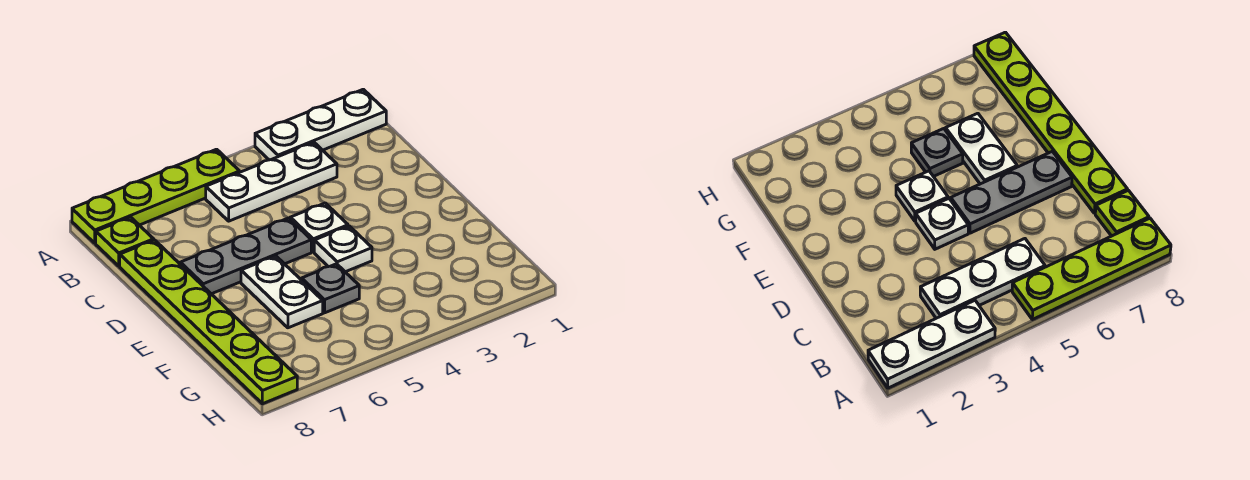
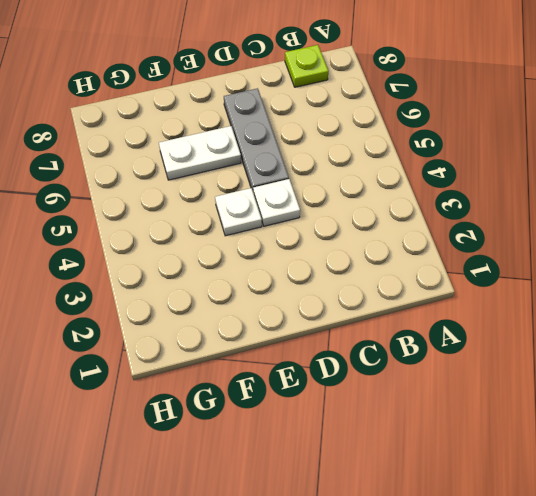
none -> white plate A1:A3 level 1
none -> lime plate A5:A8 level 1

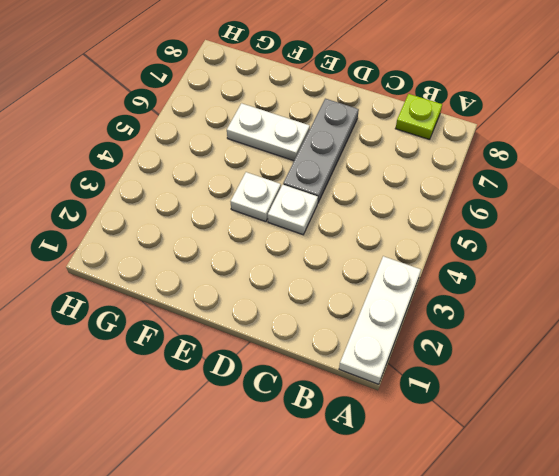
none -> lime plate A5:A8 level 1
none -> white plate B3:B5 level 1

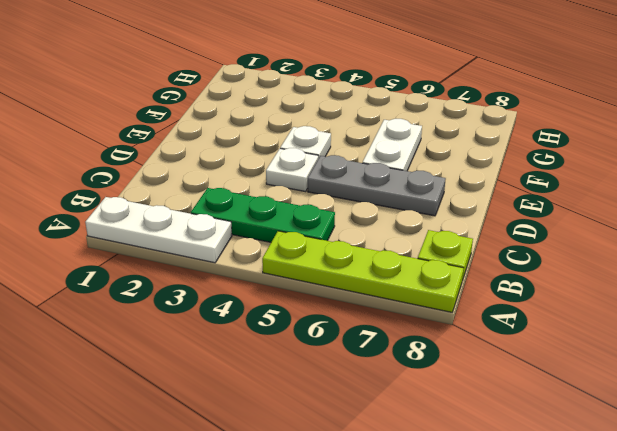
green plate B3:B5 level 1 -> white plate B3:B5 level 1
none -> lime plate C8:H8 level 1
none -> grey plate F5 level 1

